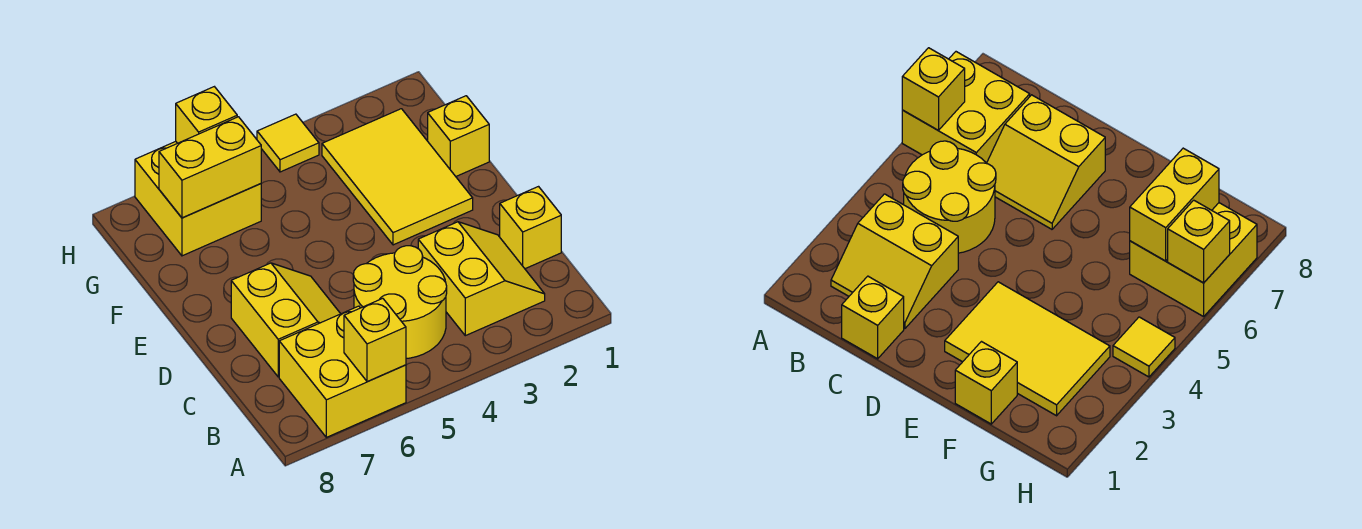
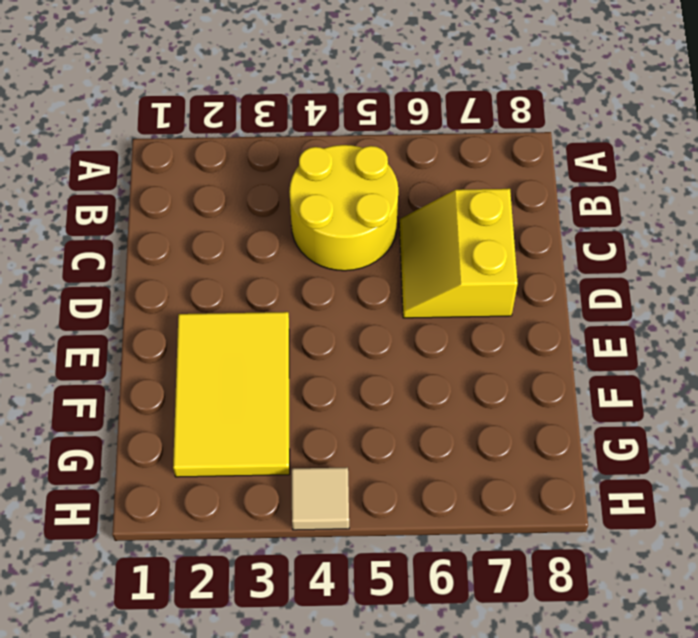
tan tile H4 level 1 -> yellow tile H4 level 1
none -> yellow brick A6:B7 level 1
none -> yellow slope B2:C3 level 1 top 3
none -> yellow brick C1 level 1

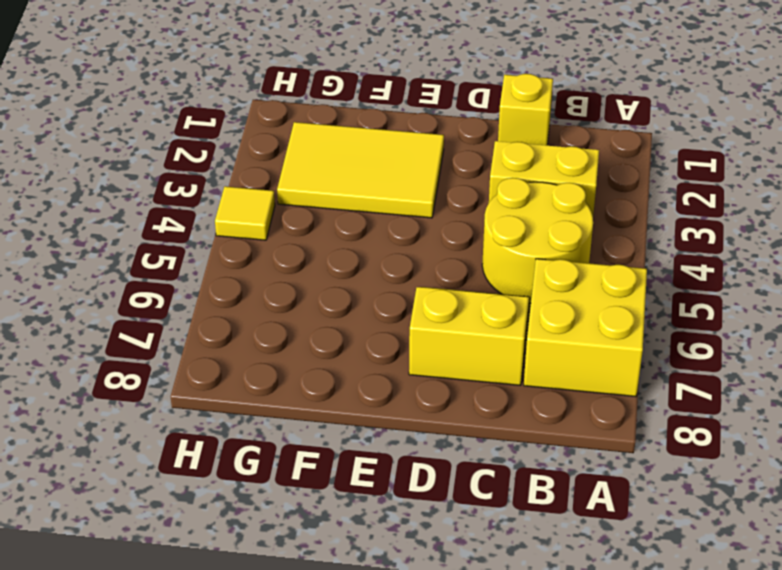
none -> yellow brick F1 level 1
none -> yellow brick G6:H7 level 1
none -> yellow brick A6 level 2

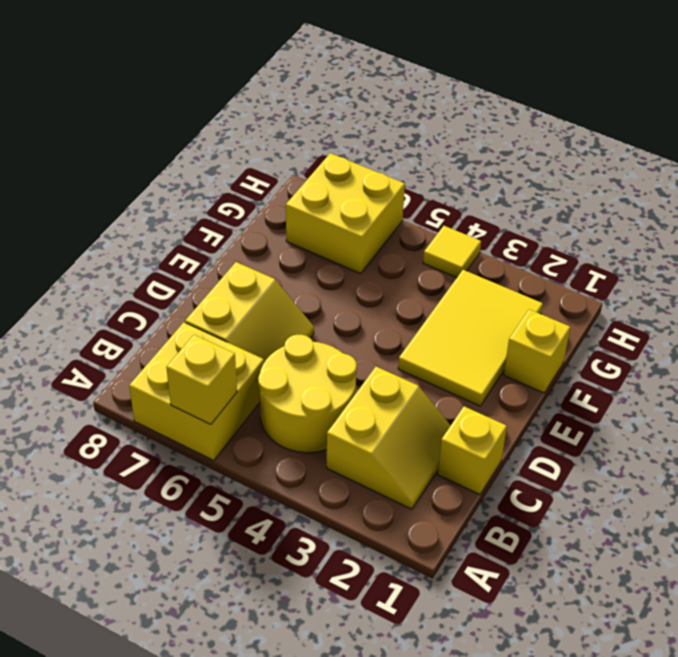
none -> yellow brick G6:G7 level 2
none -> yellow brick H6 level 2

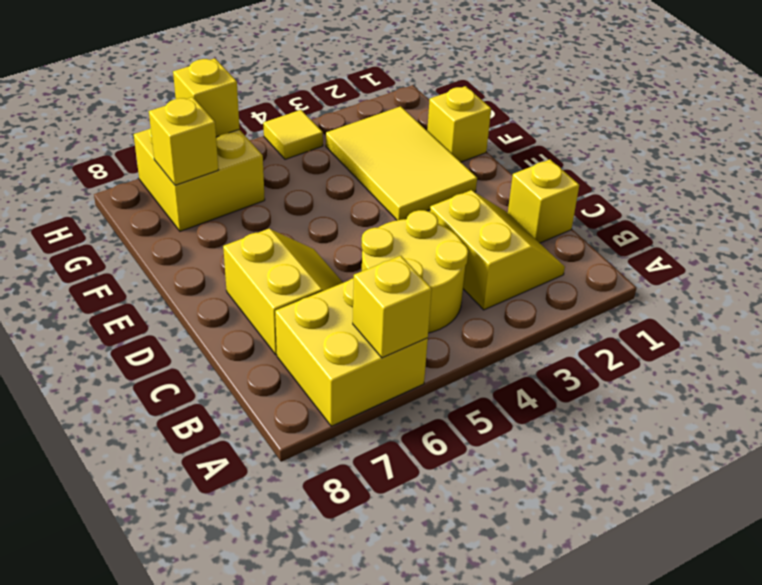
yellow brick G7 level 2 -> yellow brick G6:G7 level 2

